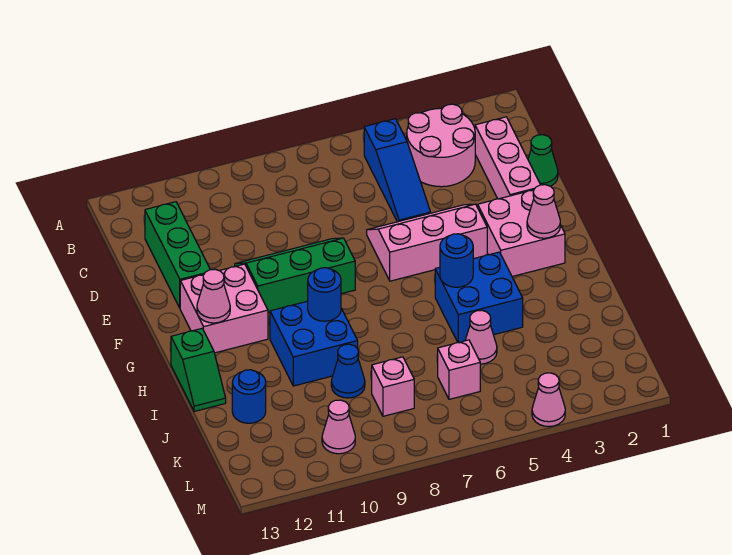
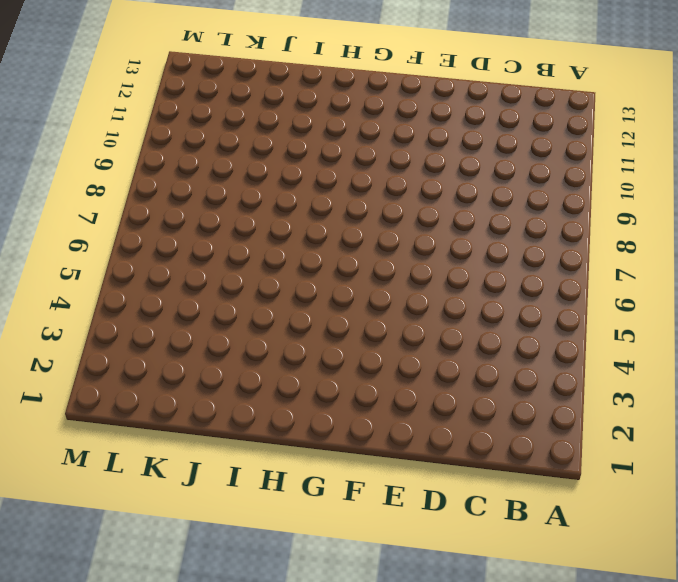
none -> pink round brick B3:C4 level 1
none -> blue slope B5:D5 level 1 top B
none -> pink brick C2:E2 level 1

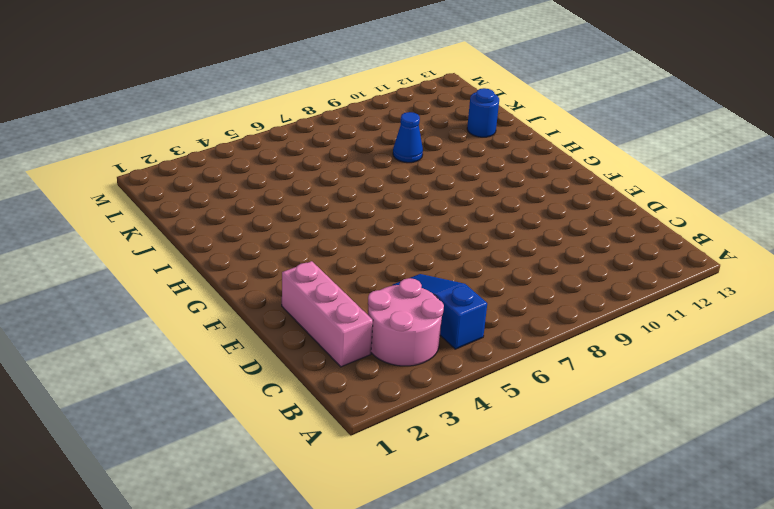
none -> green brick C12:E12 level 1
none -> green cone D1 level 1
none -> pink slope E4:F6 level 1 top F

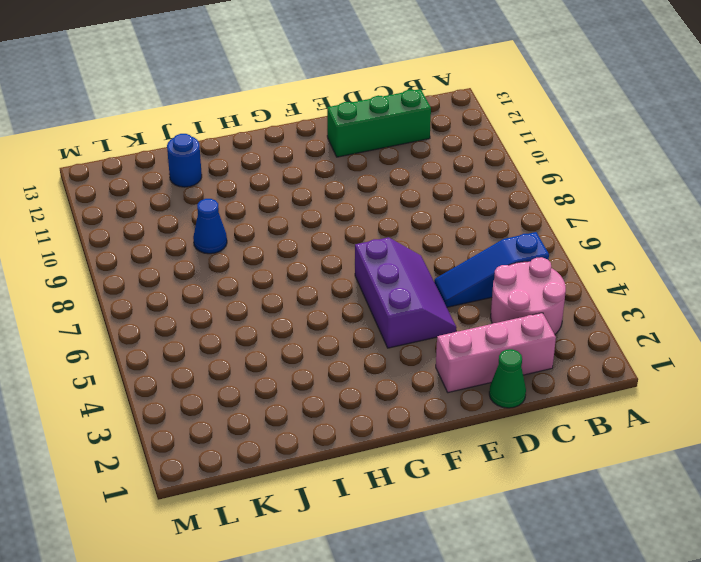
purple slope E4:F6 level 1 top F -> pink slope E4:F6 level 1 top F
none -> green slope E8:F10 level 1 top F
none -> pink brick F2:G3 level 1
none -> pink brick F11:G12 level 1

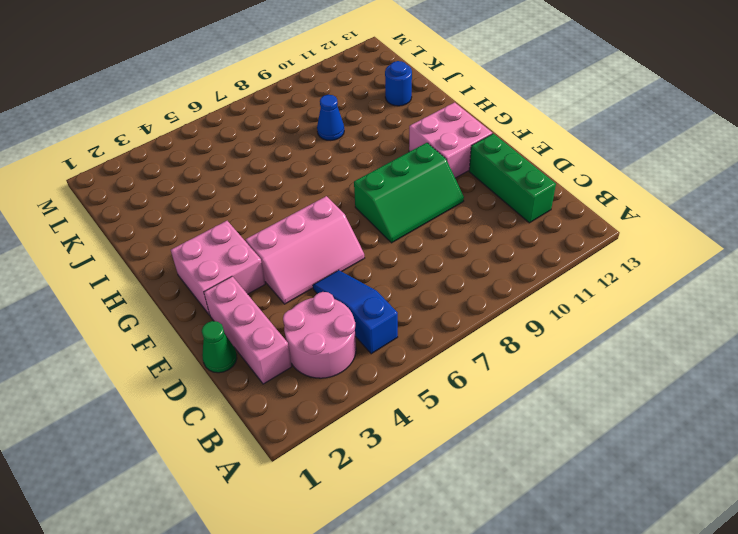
none -> blue brick H4:I5 level 1
none -> blue brick H9:I10 level 1
none -> green slope H13:I13 level 1 top H

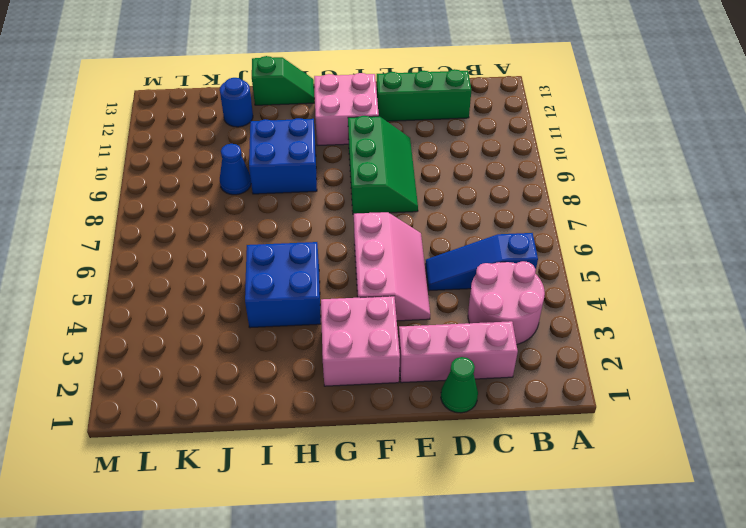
green slope H13:I13 level 1 top I -> green slope H13:I13 level 1 top H
none -> pink cone J5 level 1
none -> pink brick K6 level 1
none -> pink brick K8 level 1

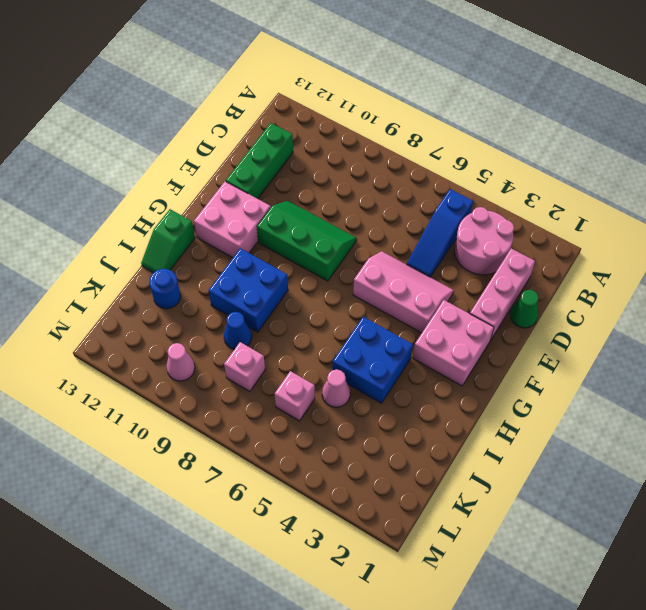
none -> pink cone M4 level 1
none -> pink cone G2 level 2
none -> pink cone G12 level 2

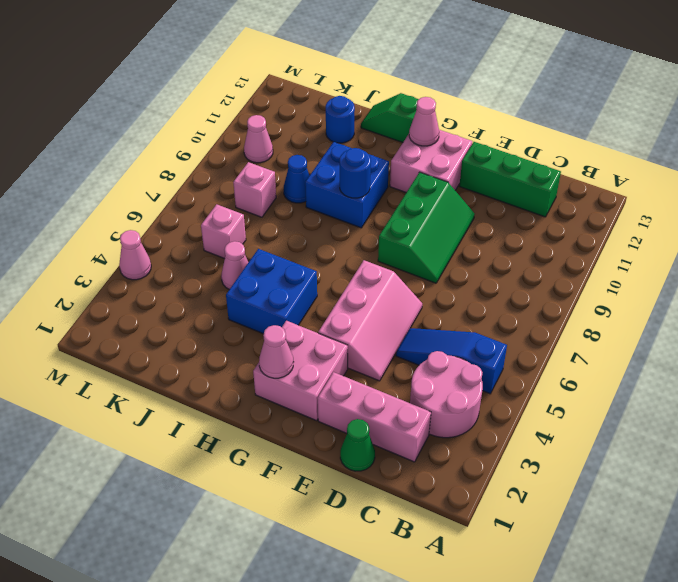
none -> blue round brick H5 level 2

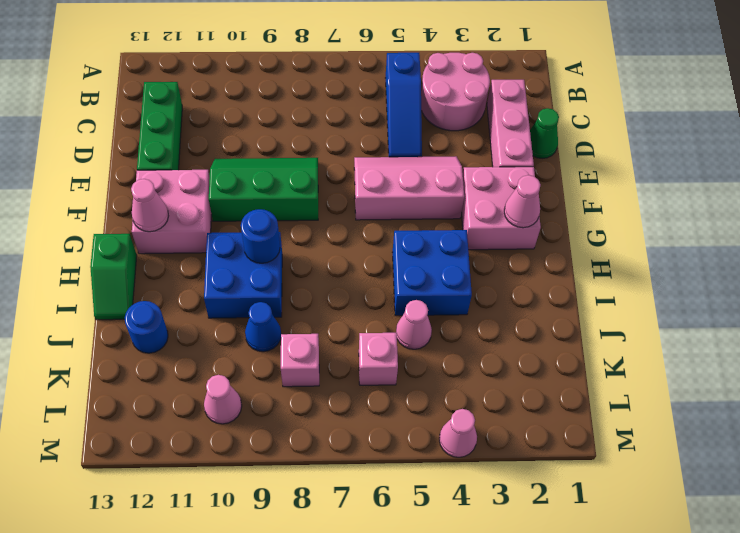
none -> blue round brick H5 level 2

